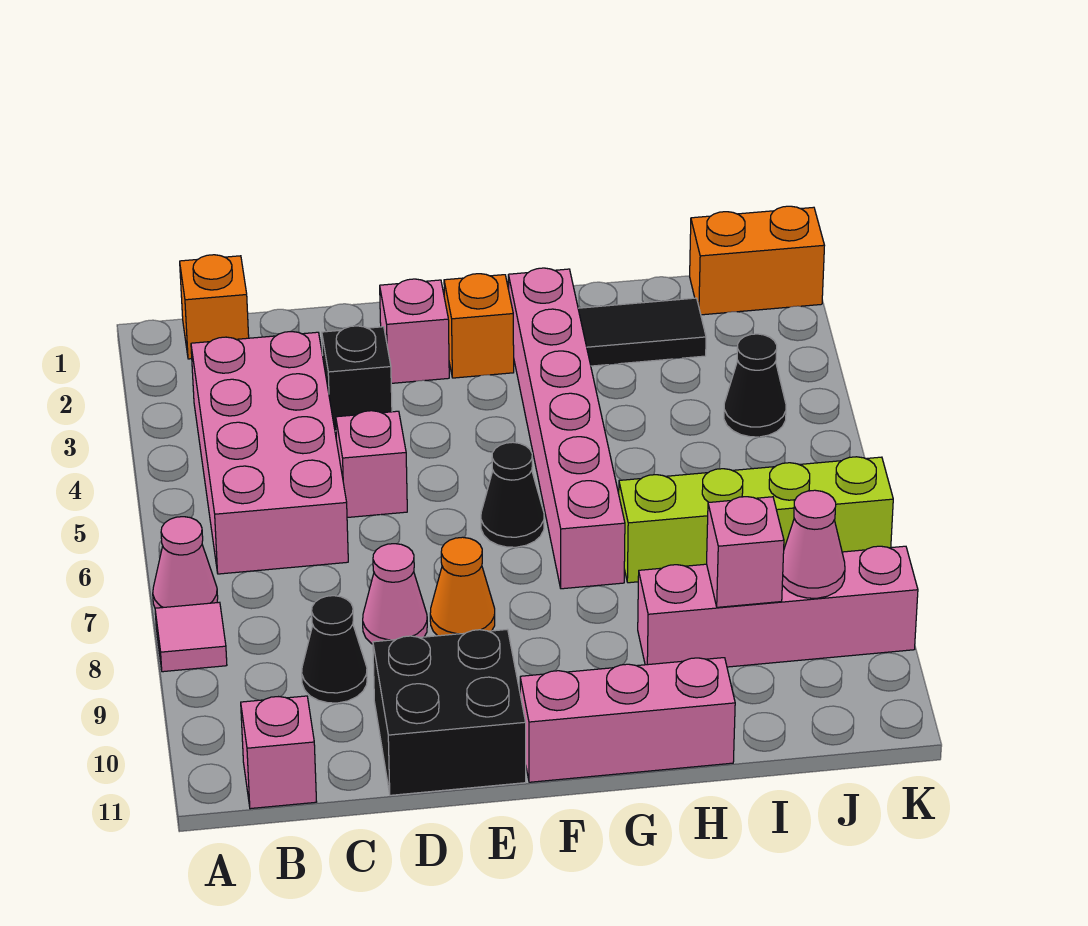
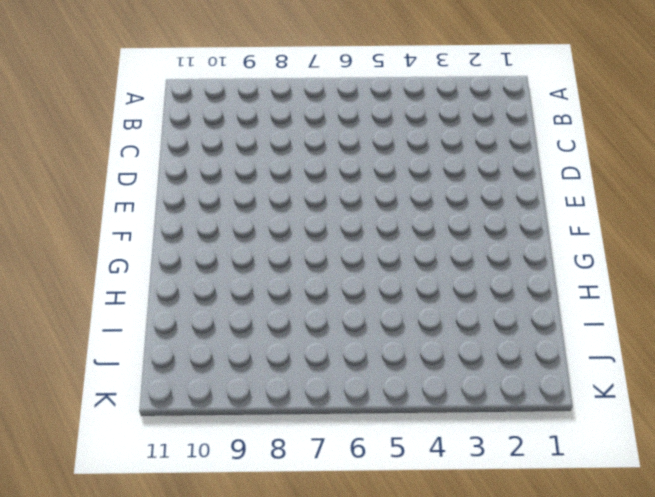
none -> pink cone A7 level 1
none -> pink tile A8 level 1
none -> orange brick B1 level 1

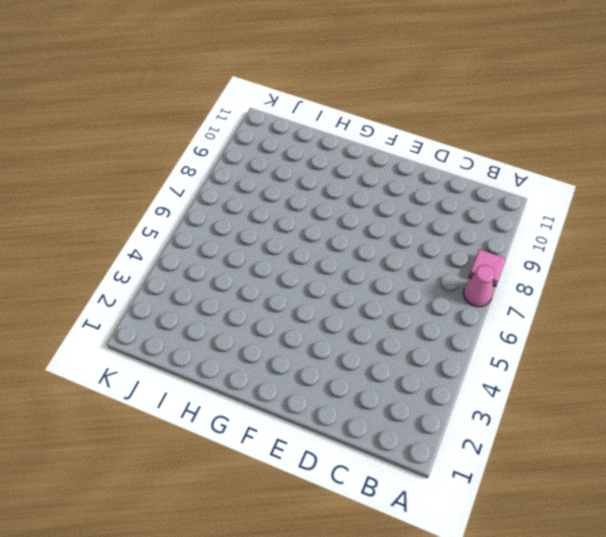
none -> orange brick B1 level 1
none -> pink brick B3:C6 level 1
none -> pink brick B11 level 1

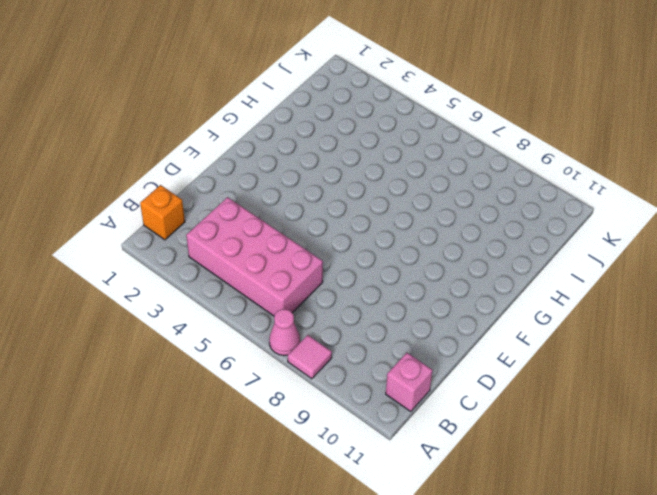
none -> black cone C9 level 1
none -> black brick D3 level 1
none -> pink brick D5 level 1

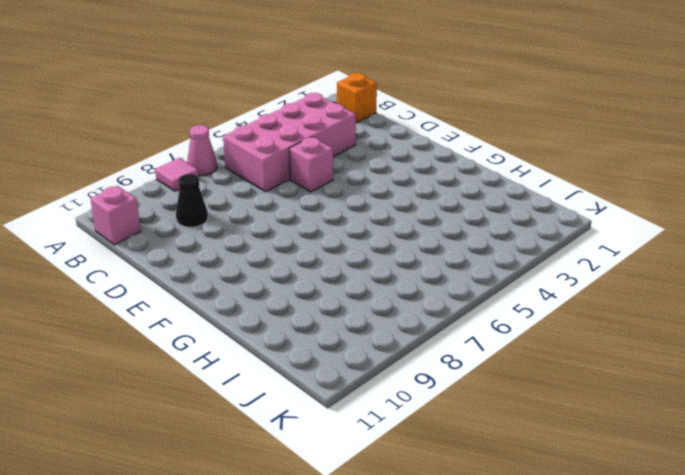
none -> black brick D3 level 1
none -> pink cone D8 level 1
none -> black brick D10:E11 level 1

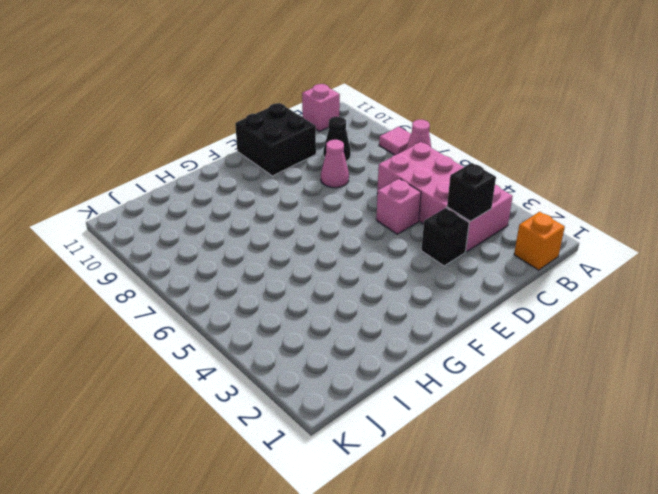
black brick C3 level 2 -> none
none -> pink brick E2 level 1
none -> orange cone E8 level 1
none -> orange brick F2 level 1

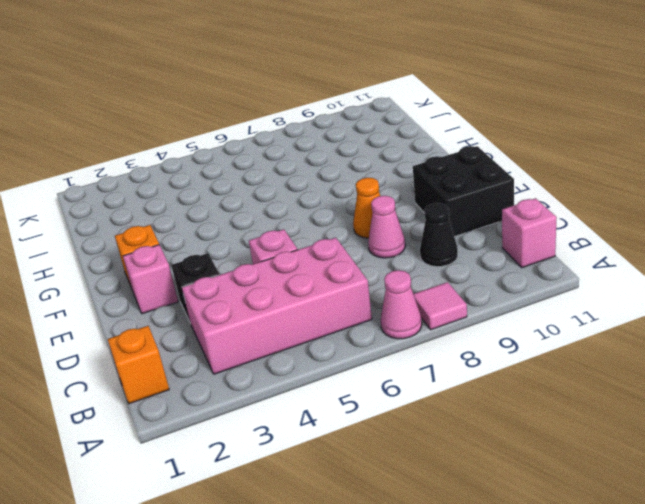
none -> black cone F6 level 1
none -> pink brick F11:H11 level 1
none -> pink brick G2:G7 level 1

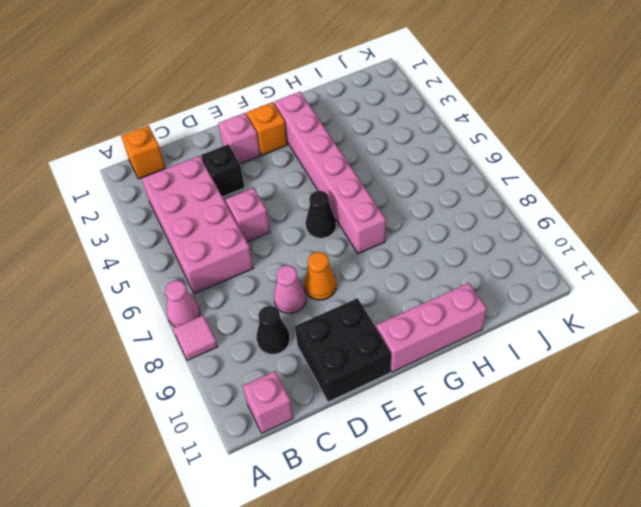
none -> black tile H2:I2 level 1
none -> lime brick H7:K7 level 1
none -> pink brick H9:K9 level 1

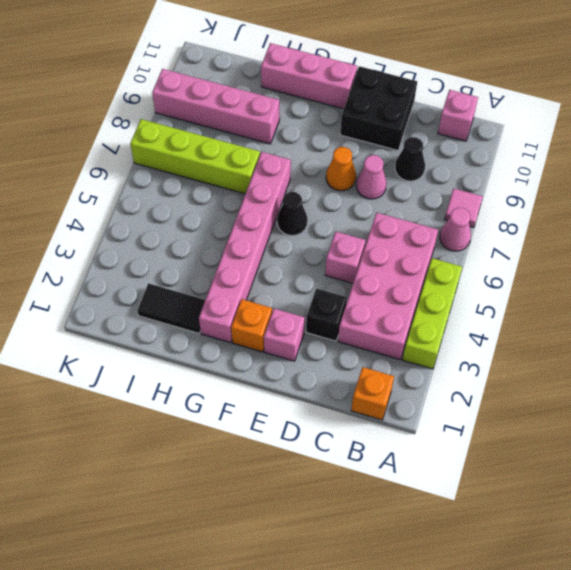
lime brick A3:A5 level 1 -> none
none -> orange brick J1:K1 level 1
none -> black cone J4 level 1
none -> pink brick I9 level 2

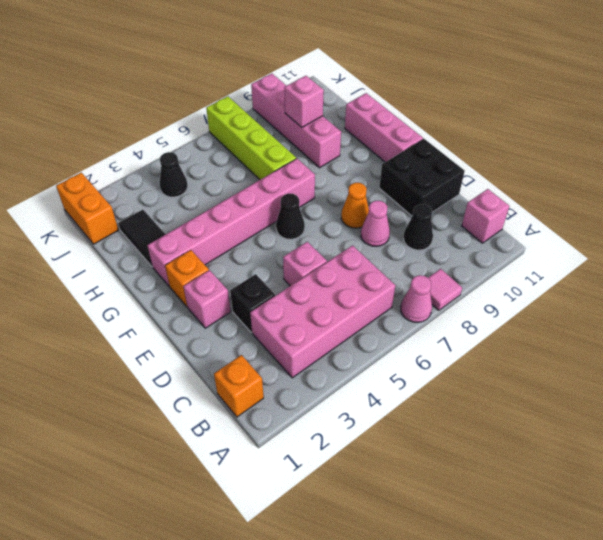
none -> pink cone J9 level 2

